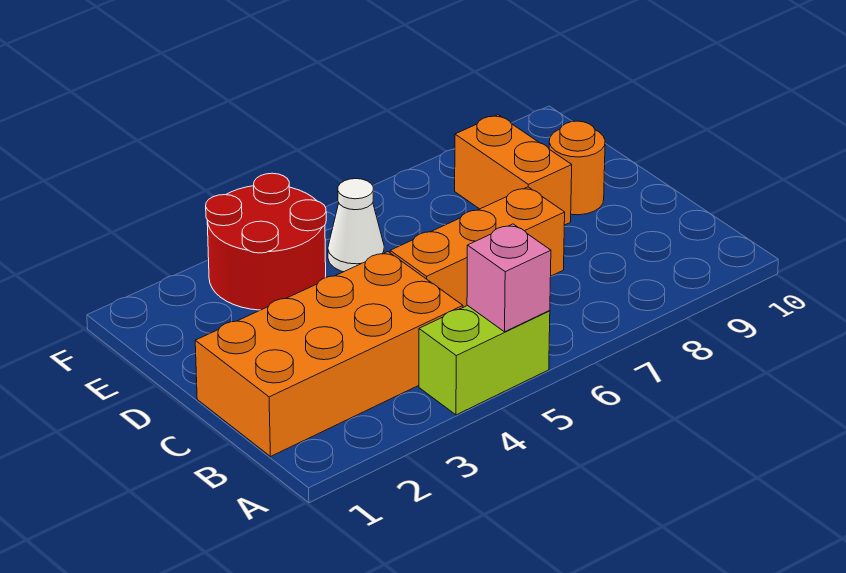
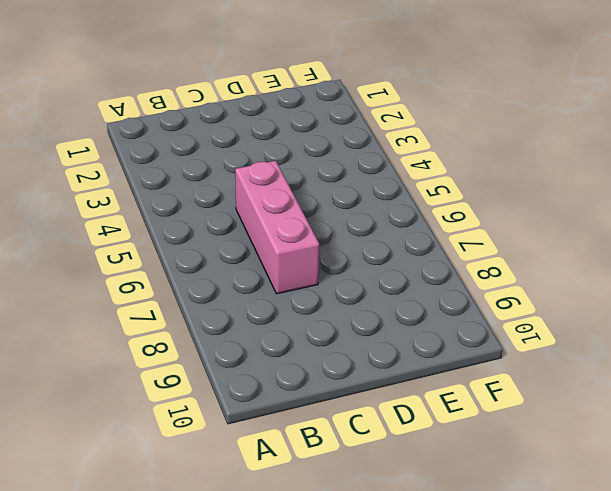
pink brick C5:C7 level 1 -> orange brick C5:C7 level 1
none -> lime brick A4:A5 level 1
none -> orange brick B1:C4 level 1

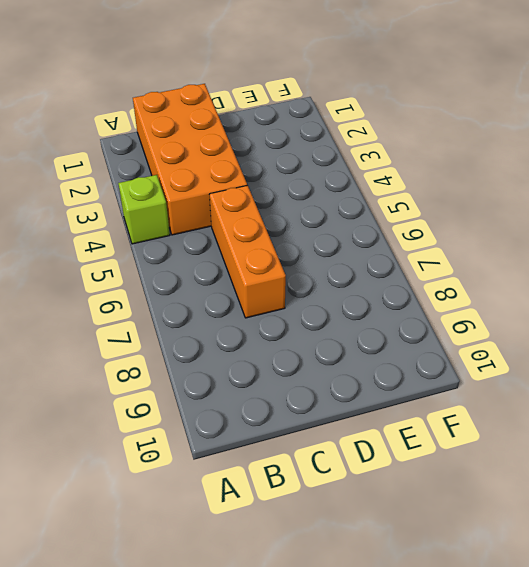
lime brick A4 level 1 -> lime brick A4:A5 level 1
none -> orange brick D8:E8 level 1
none -> orange round brick D9 level 1

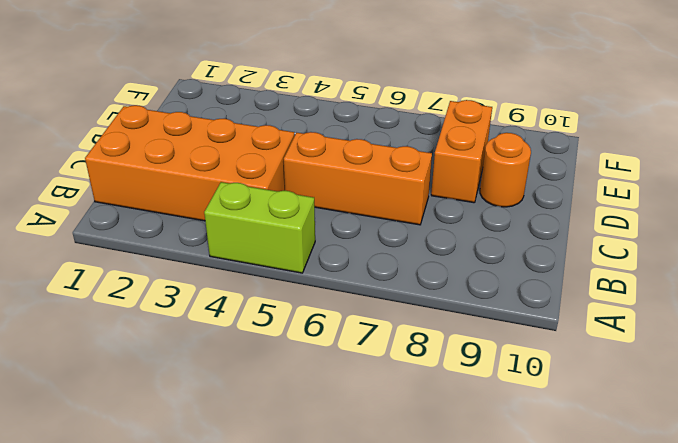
none -> red round brick E3:F4 level 1
none -> white cone E5 level 1

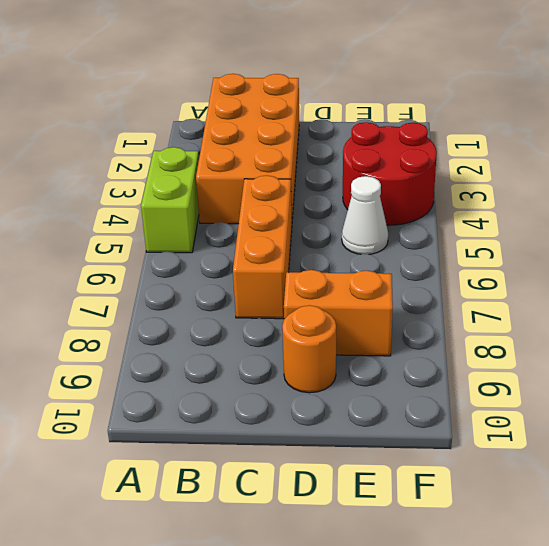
none -> pink brick A5 level 2

